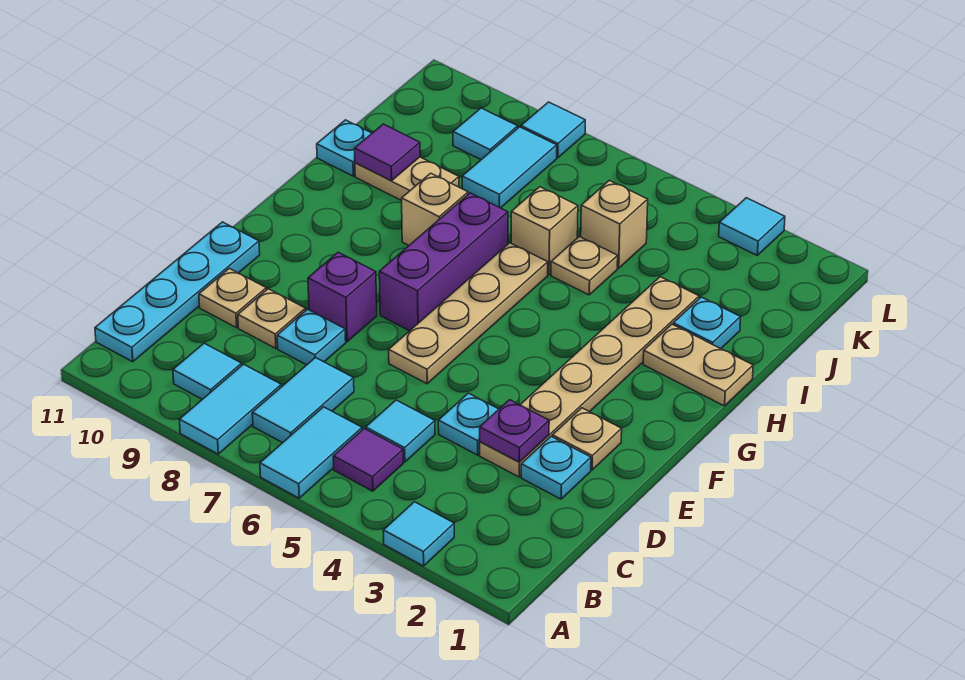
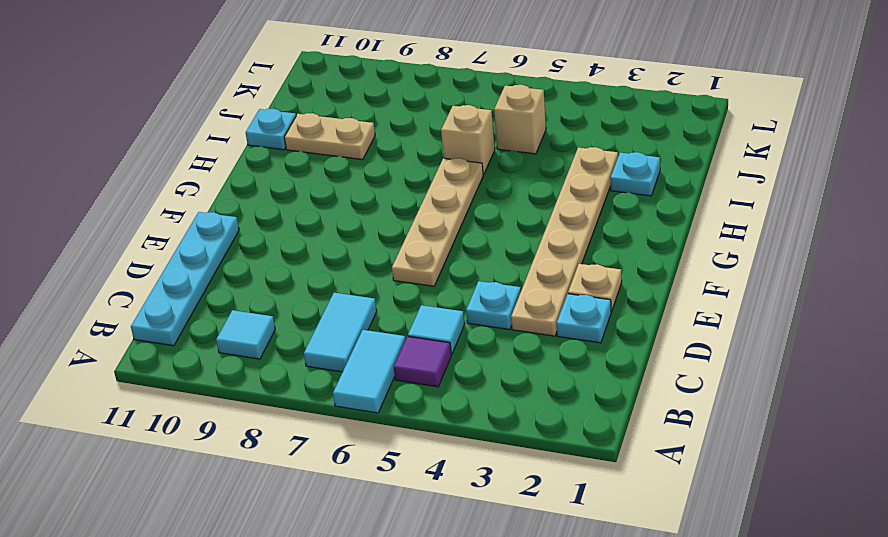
none -> cyan tile A3 level 1
none -> cyan tile A8:B8 level 1
none -> cyan plate D8 level 1
none -> tan plate D9 level 1

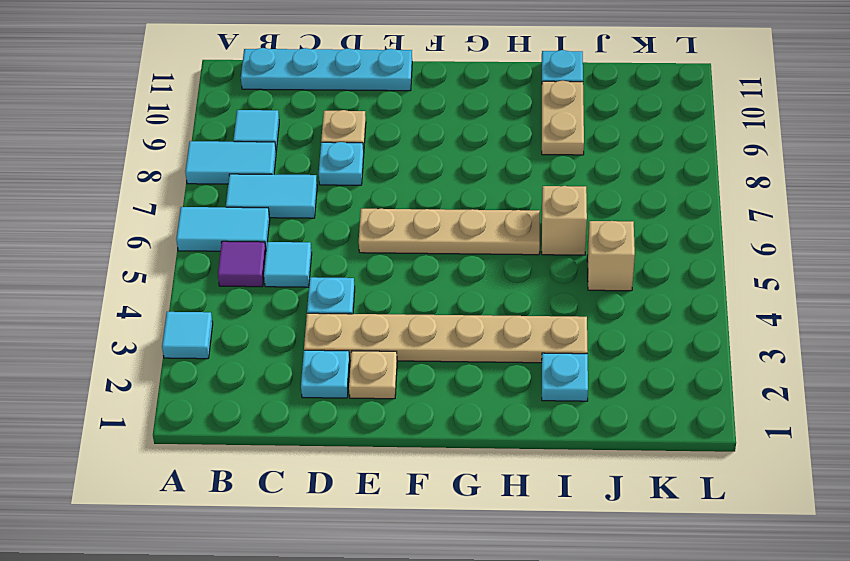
none -> tan plate D10 level 1
none -> purple brick E8 level 1
none -> purple brick F7:H7 level 1
none -> tan plate H1:H2 level 1

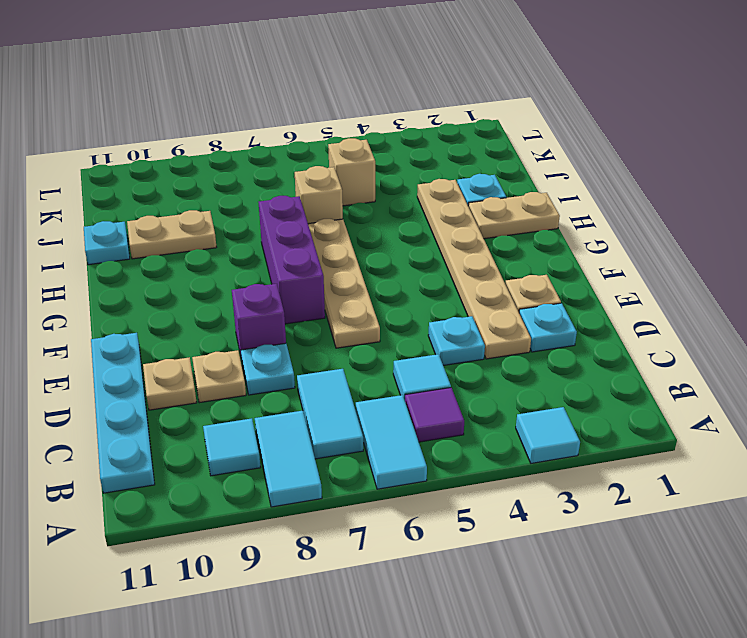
none -> tan brick H8 level 1
none -> tan plate I5 level 1
none -> cyan tile J8:K8 level 1
none -> cyan tile K9 level 1

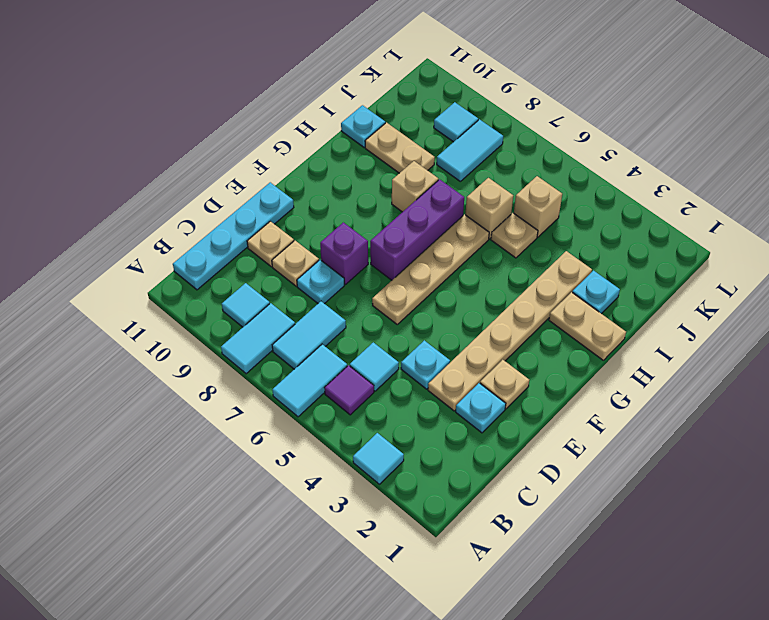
none -> cyan tile L3 level 1
none -> cyan tile L8 level 1
none -> purple plate D3 level 2
none -> purple tile I10 level 2

